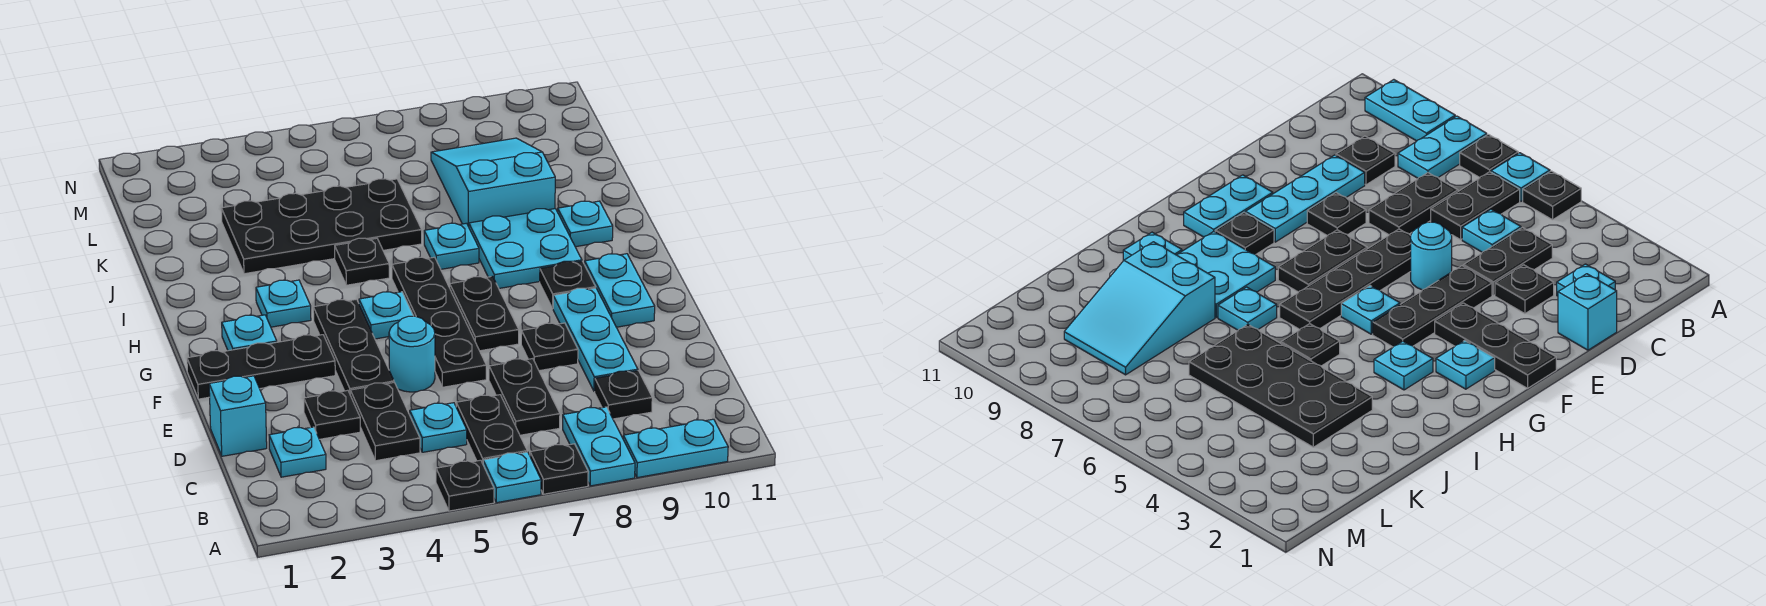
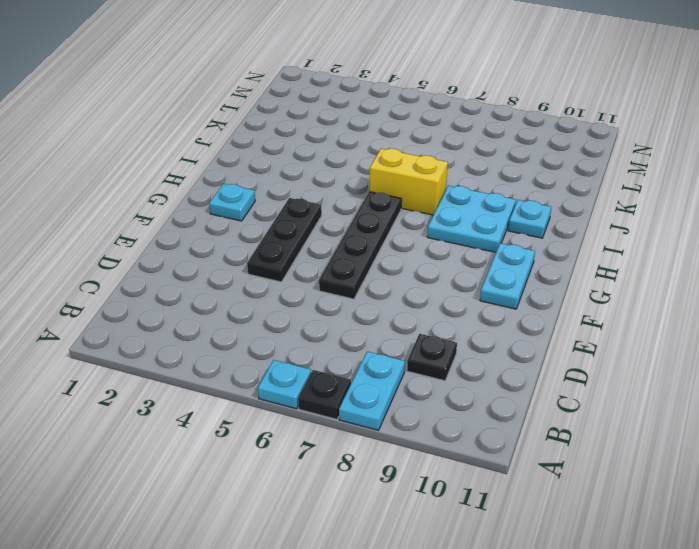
yellow brick I6:I7 level 1 -> cyan plate I7 level 1
none -> black plate A5 level 1
none -> cyan plate A9:A10 level 1
none -> black plate B6:C6 level 1
none -> cyan plate C2 level 1

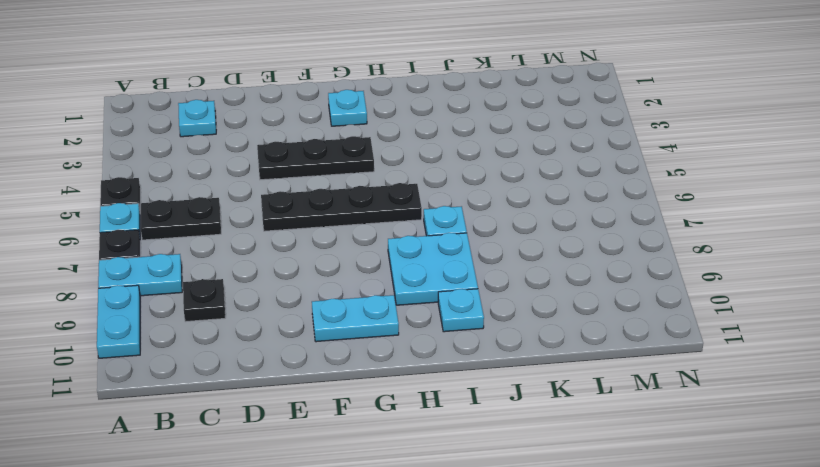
none -> black plate C4:D4 level 1
none -> cyan plate C5 level 1
none -> black plate C7:D7 level 1
none -> cyan brick D1 level 1

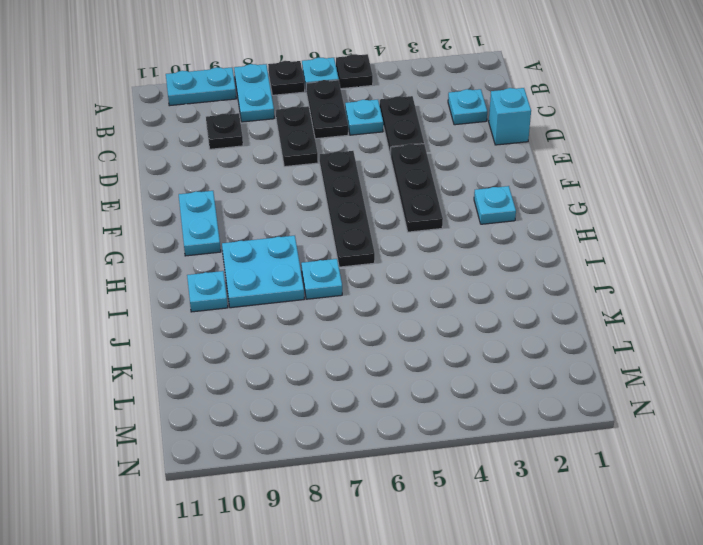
none -> black plate D3 level 1
none -> cyan plate D9:F9 level 1
none -> cyan round brick E5 level 1
none -> black plate E8 level 1

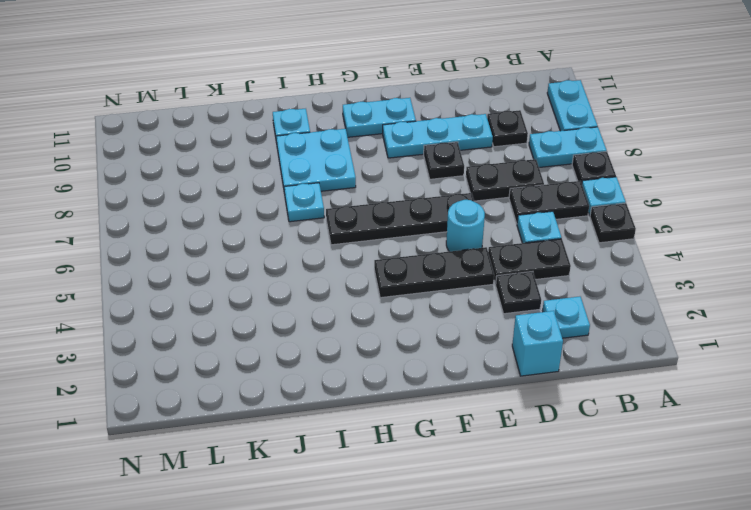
none -> black plate F1:F3 level 1
none -> black plate F7:G7 level 1
none -> cyan plate G2 level 1
none -> cyan plate G5 level 1

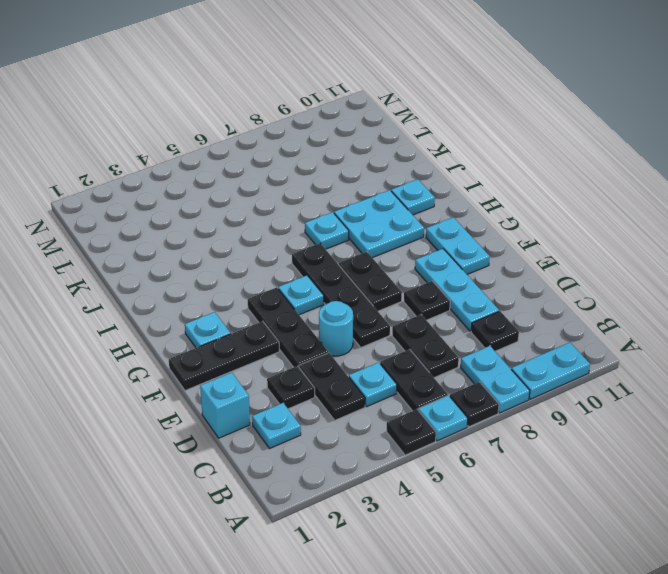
none -> black plate G9 level 1
none -> cyan plate H3 level 1
none -> black plate I5 level 1
none -> black plate J3:K6 level 1

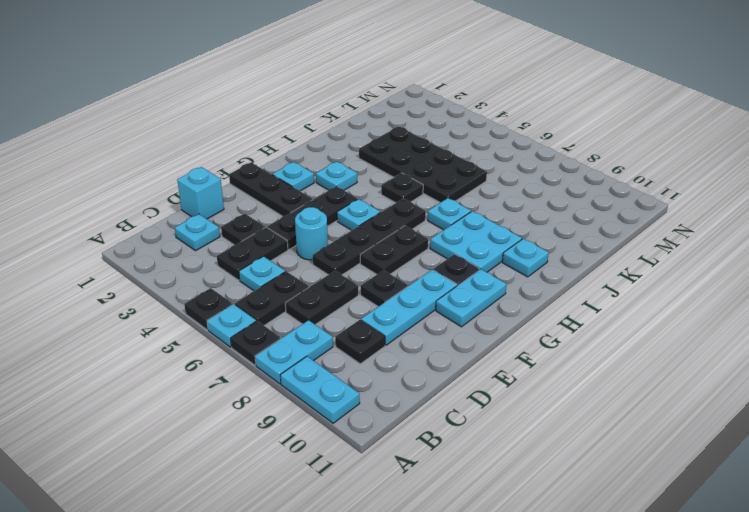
none -> cyan slope J8:L9 level 1 top J

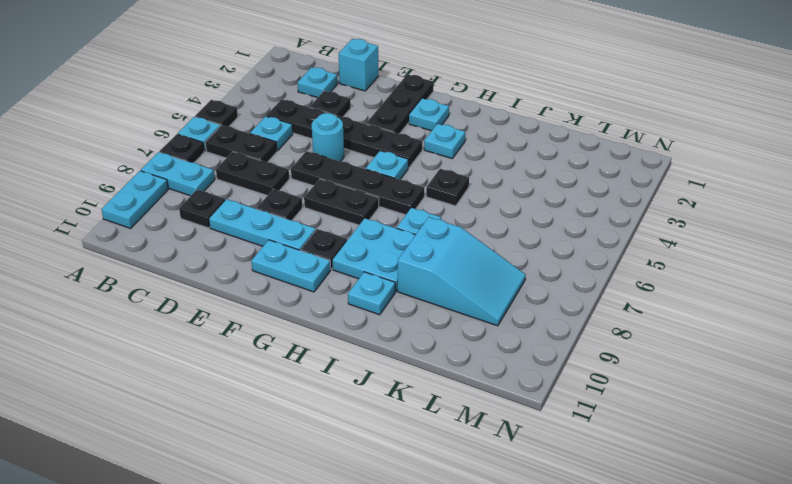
none -> black plate J3:K6 level 1

